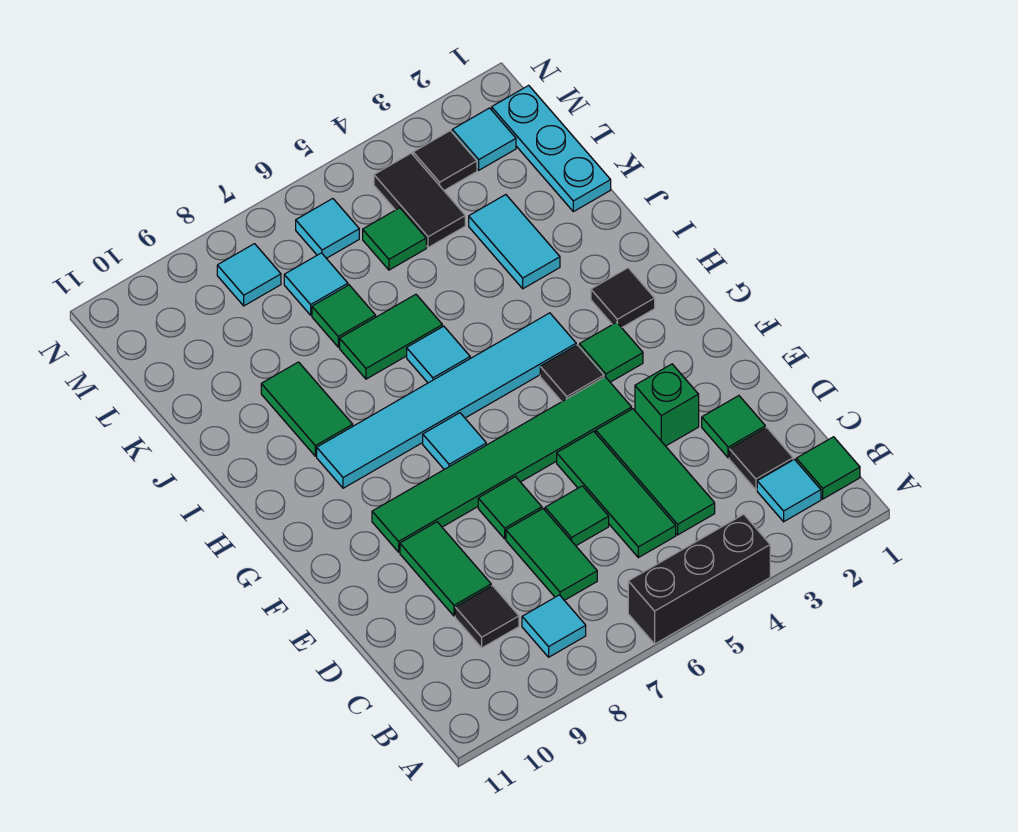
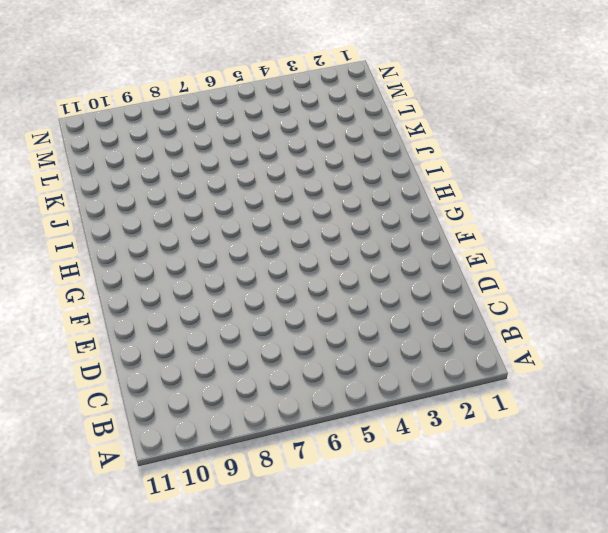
none -> black brick A4:A6 level 1
none -> green tile B1 level 1
none -> cyan tile B2 level 1
none -> cyan tile B8 level 1

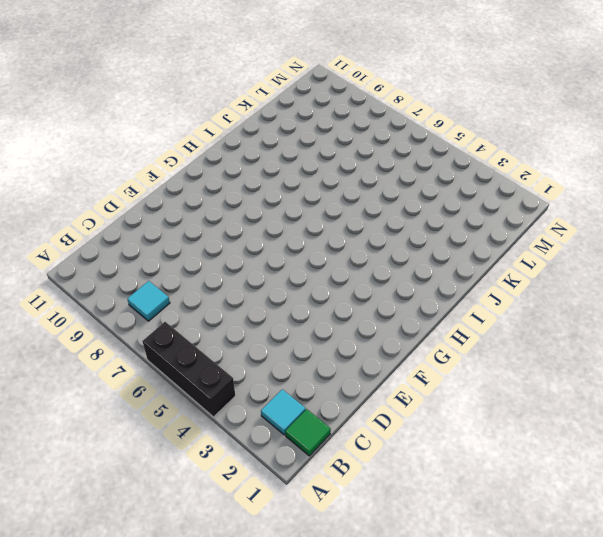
none -> black tile C2 level 1
none -> green tile C4:E4 level 1
none -> green tile C5:E5 level 1
none -> green tile C7:D7 level 1

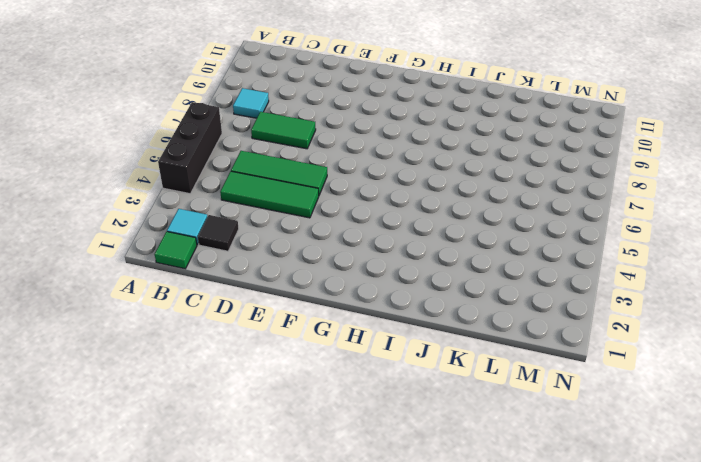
none -> black tile C9 level 1
none -> green tile D2 level 1
none -> green tile D6 level 1
none -> green tile D9:E9 level 1

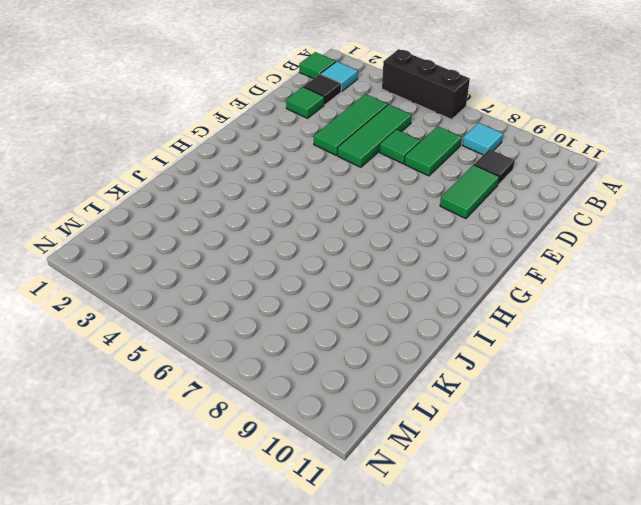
none -> green brick E3 level 1
none -> green tile E7 level 1
none -> green tile F4:F9 level 1
none -> green tile G3 level 1

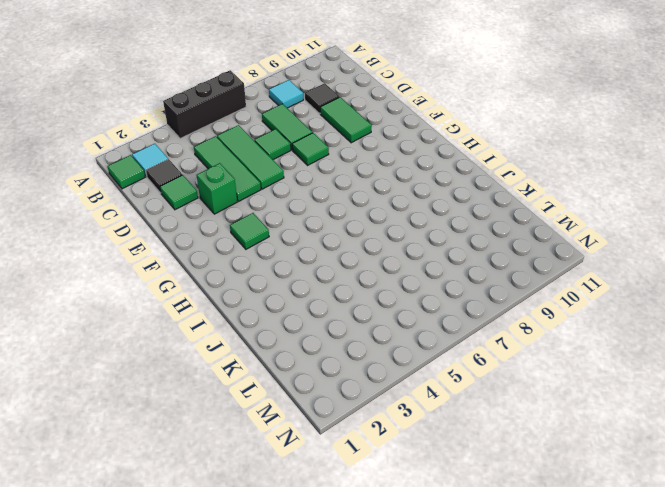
none -> green tile F4:F9 level 1
none -> black tile G4 level 1
none -> cyan tile G7 level 1
none -> black tile H2 level 1

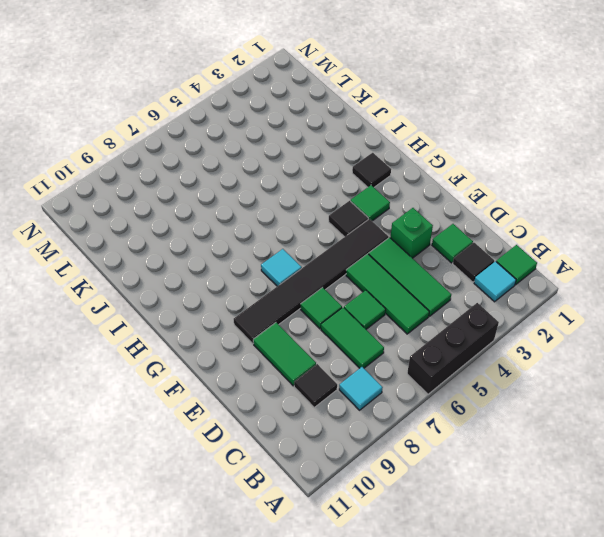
black tile F4:F9 level 1 -> green tile F4:F9 level 1
none -> cyan tile H4:H9 level 1
none -> cyan tile I6 level 1
none -> green tile I9:J9 level 1
none -> cyan tile J3:K3 level 1

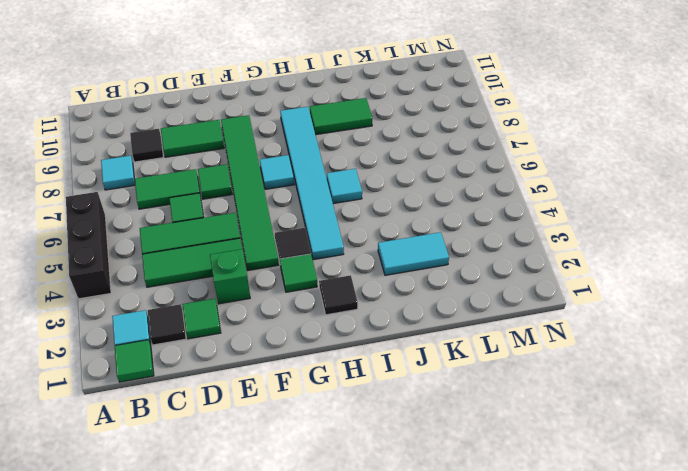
none -> green tile J6:J7 level 1
none -> cyan plate K1:M1 level 1
none -> green tile K7 level 1
none -> black tile L4:M4 level 1

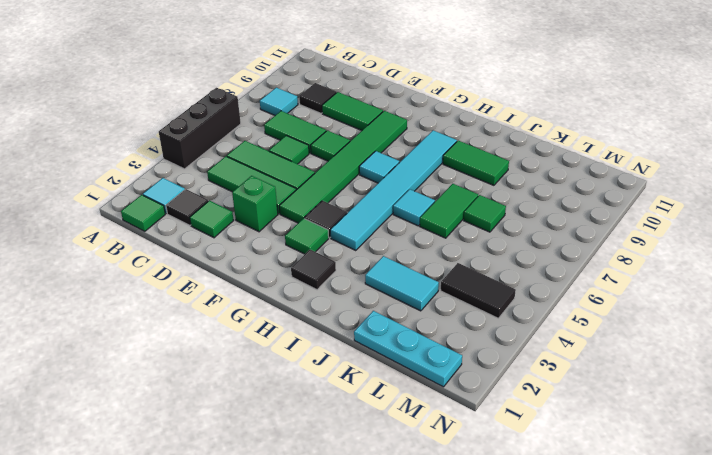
none -> green tile L5 level 1
none -> cyan tile L7 level 1
none -> cyan tile M2 level 1
none -> black tile M3 level 1

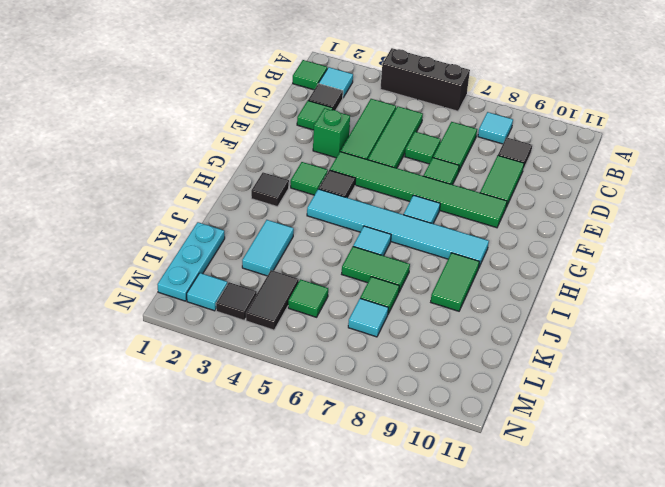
none -> cyan tile M6 level 1
none -> cyan tile M8 level 1

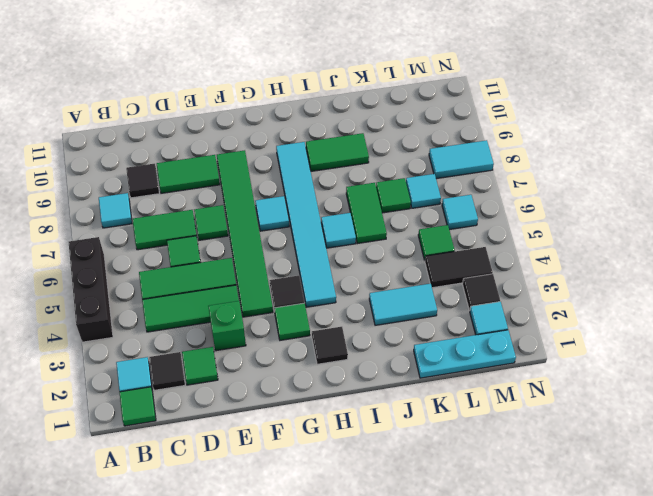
cyan tile M8:N8 level 1 -> cyan tile M8 level 1

